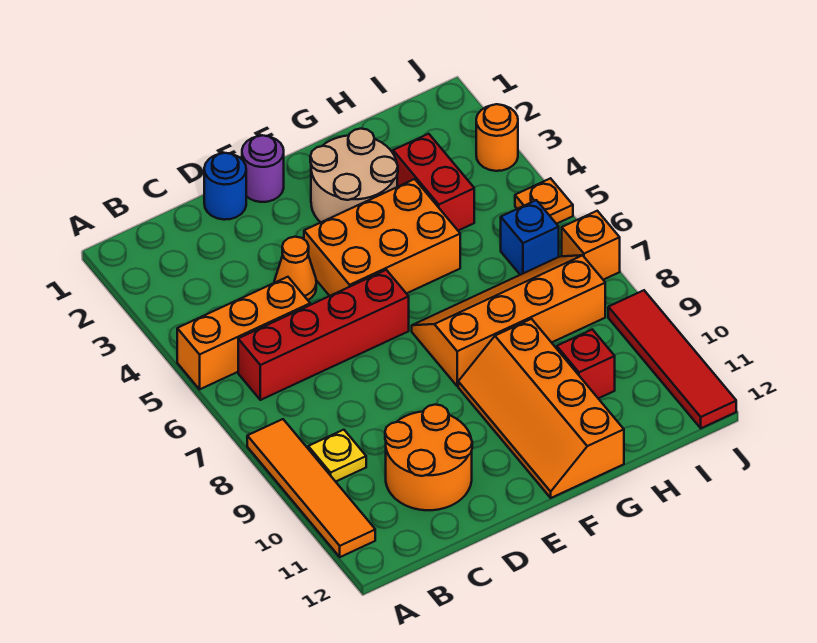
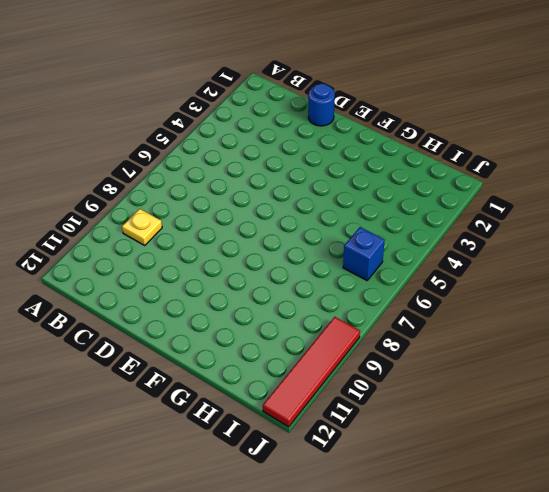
none -> orange brick A5:C5 level 1
none -> orange tile A8:A11 level 1
none -> red brick B6:E6 level 1

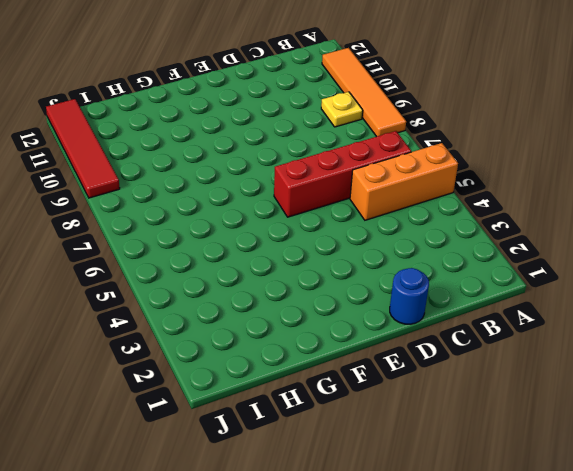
none -> orange round brick C10:D11 level 1
none -> orange cone D4 level 1
none -> purple round brick E1 level 1

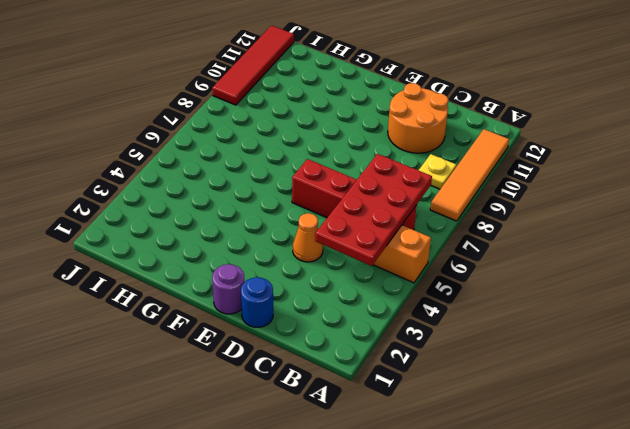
red plate B4:C7 level 2 -> none
none -> orange brick E4:G5 level 1
none -> tan round brick F2:G3 level 1
none -> orange slope F7:I8 level 1 top 8

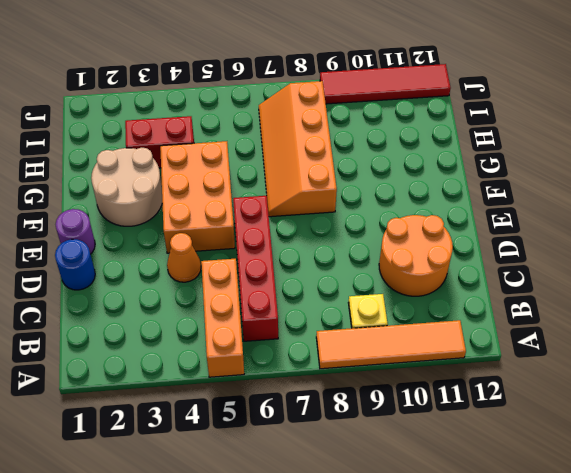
none -> orange slope F9:G12 level 1 top G
none -> red brick H10 level 1
none -> blue brick I6 level 1

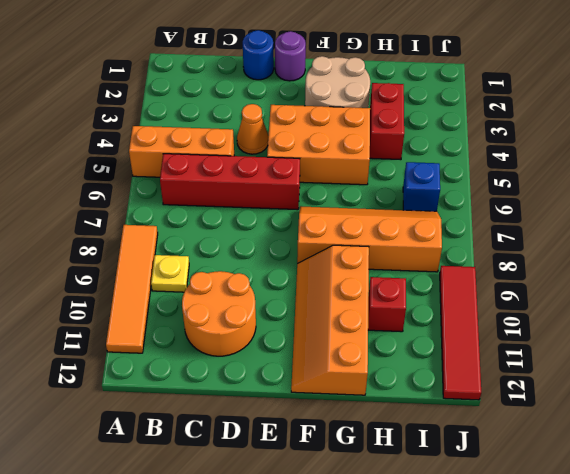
none -> orange round brick J3 level 1
none -> orange plate J5 level 1
none -> orange brick J7 level 1

